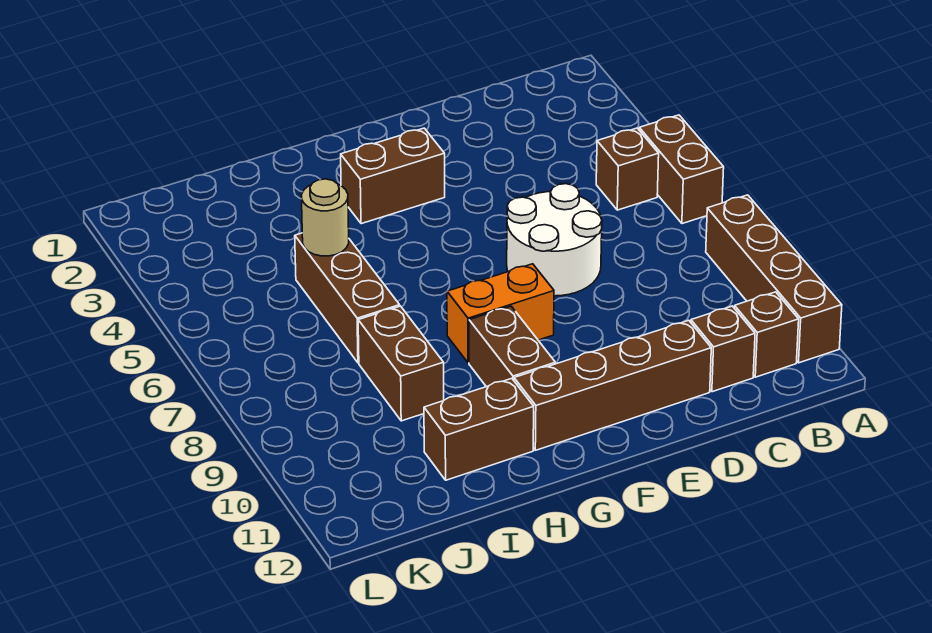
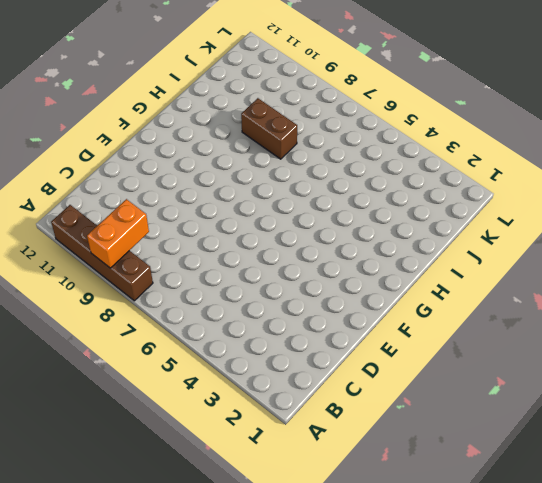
orange brick A9:B9 level 2 -> orange brick F8:G8 level 1
none -> brown brick A5:A6 level 1
none -> brown brick B5 level 1
none -> brown brick B11 level 1

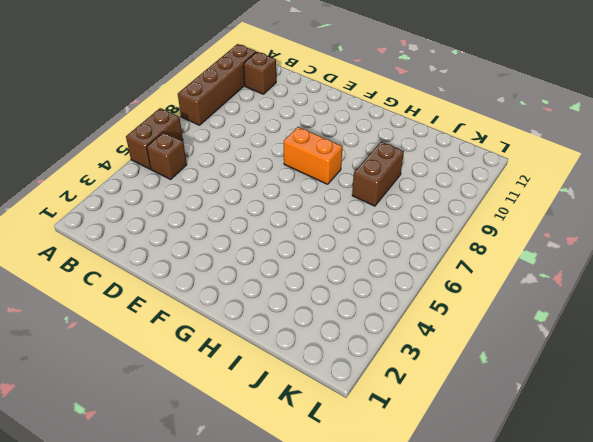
none -> brown brick C11 level 1
none -> white round brick D6:E7 level 1
none -> brown brick D11:G11 level 1

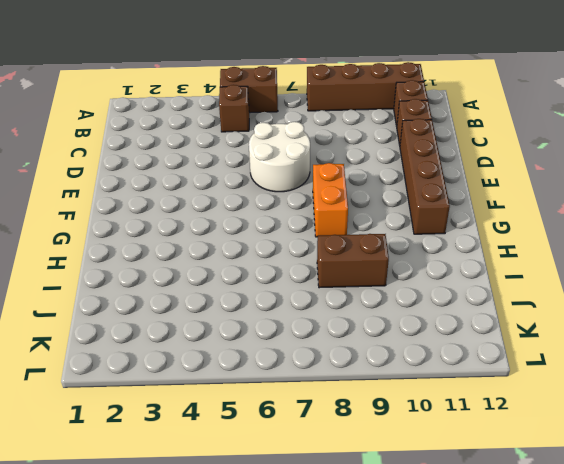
none -> brown brick F3:G3 level 1
none -> brown brick G9:G10 level 1
none -> brown brick H11:I11 level 1

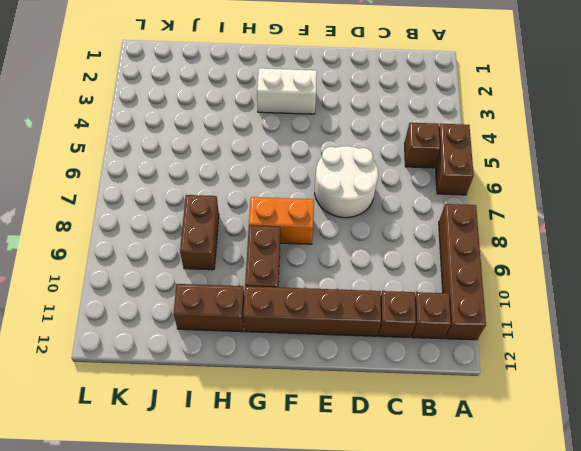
white brick F3:G3 level 1 -> brown brick F3:G3 level 1
none -> brown brick I5:I7 level 1
none -> tan round brick I5 level 2

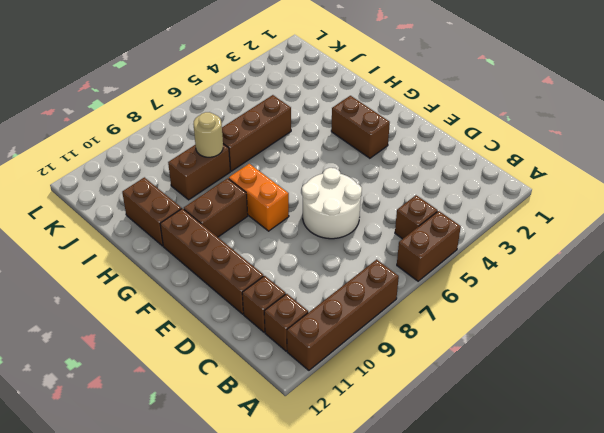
tan round brick I8 level 2 -> tan round brick I5 level 2

